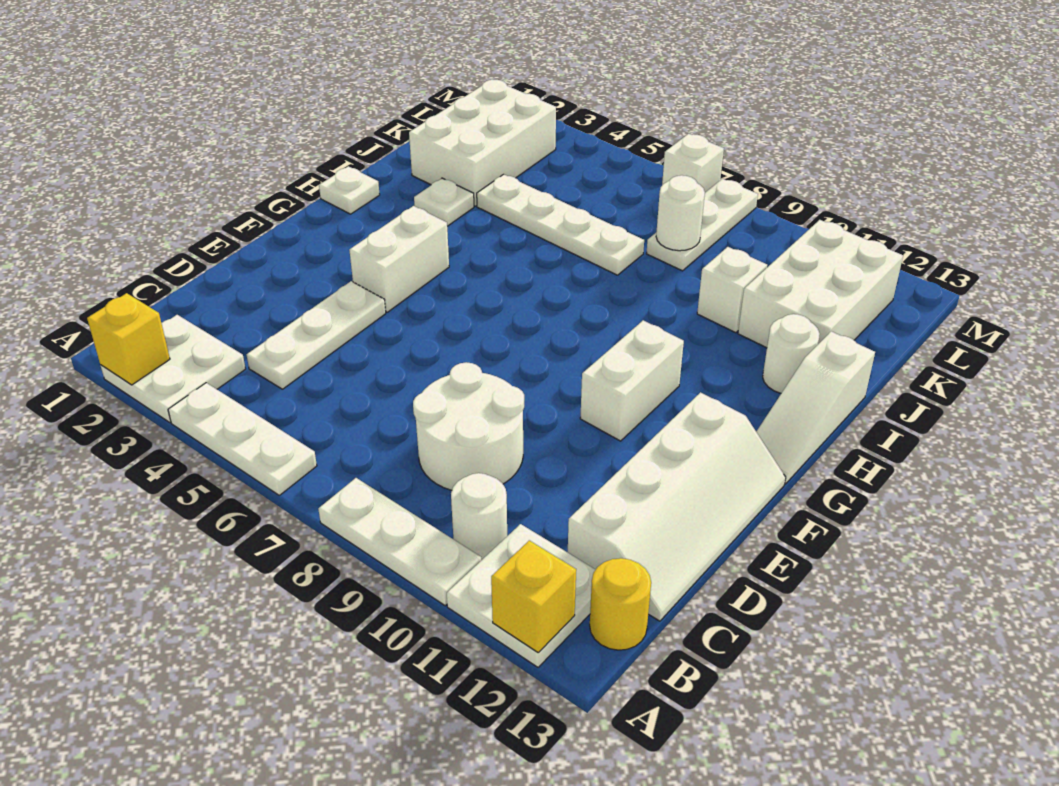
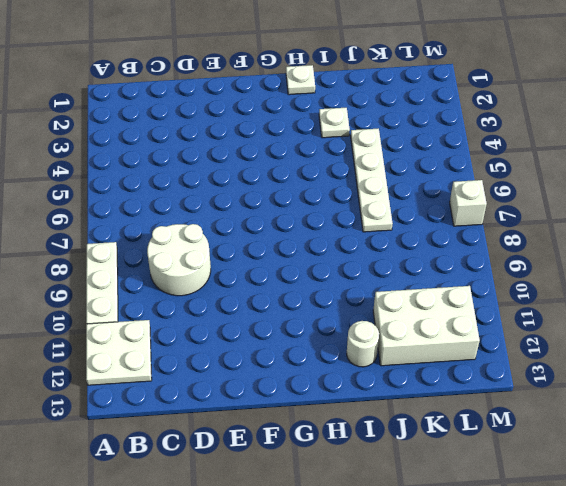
none -> white plate A2:B3 level 1
none -> white plate A4:A6 level 1
none -> white round brick B10 level 1

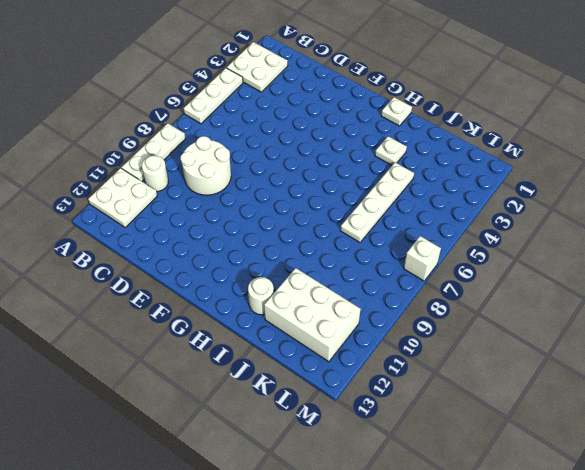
none -> yellow round brick B13 level 1
none -> white plate C4:E4 level 1
none -> white slope C12:F13 level 1 top 12

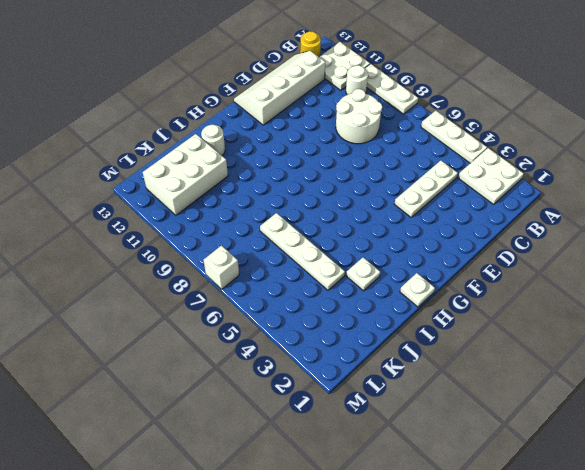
none -> white brick F4:G4 level 1
none -> white brick F10:G10 level 1
none -> white slope G13:I13 level 1 top I

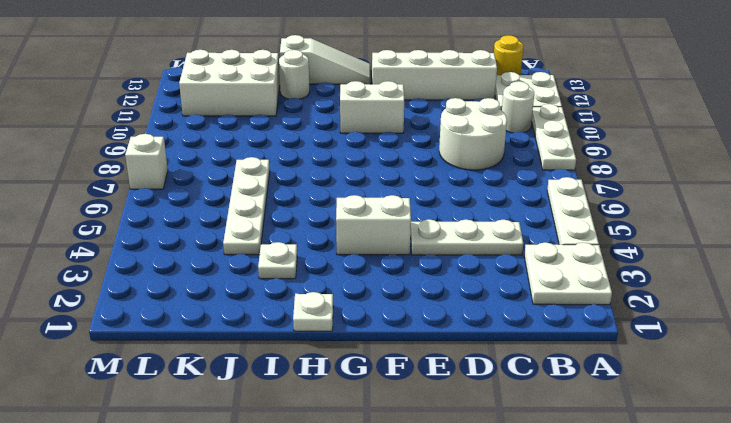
none -> white brick J2:L3 level 1
none -> white brick J10 level 1
none -> white plate K8:M8 level 1

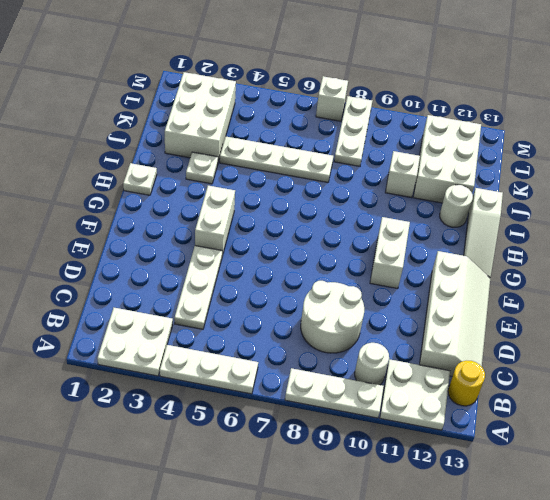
none -> yellow brick A2 level 2
none -> yellow brick A12 level 2
none -> white round brick K8 level 2

